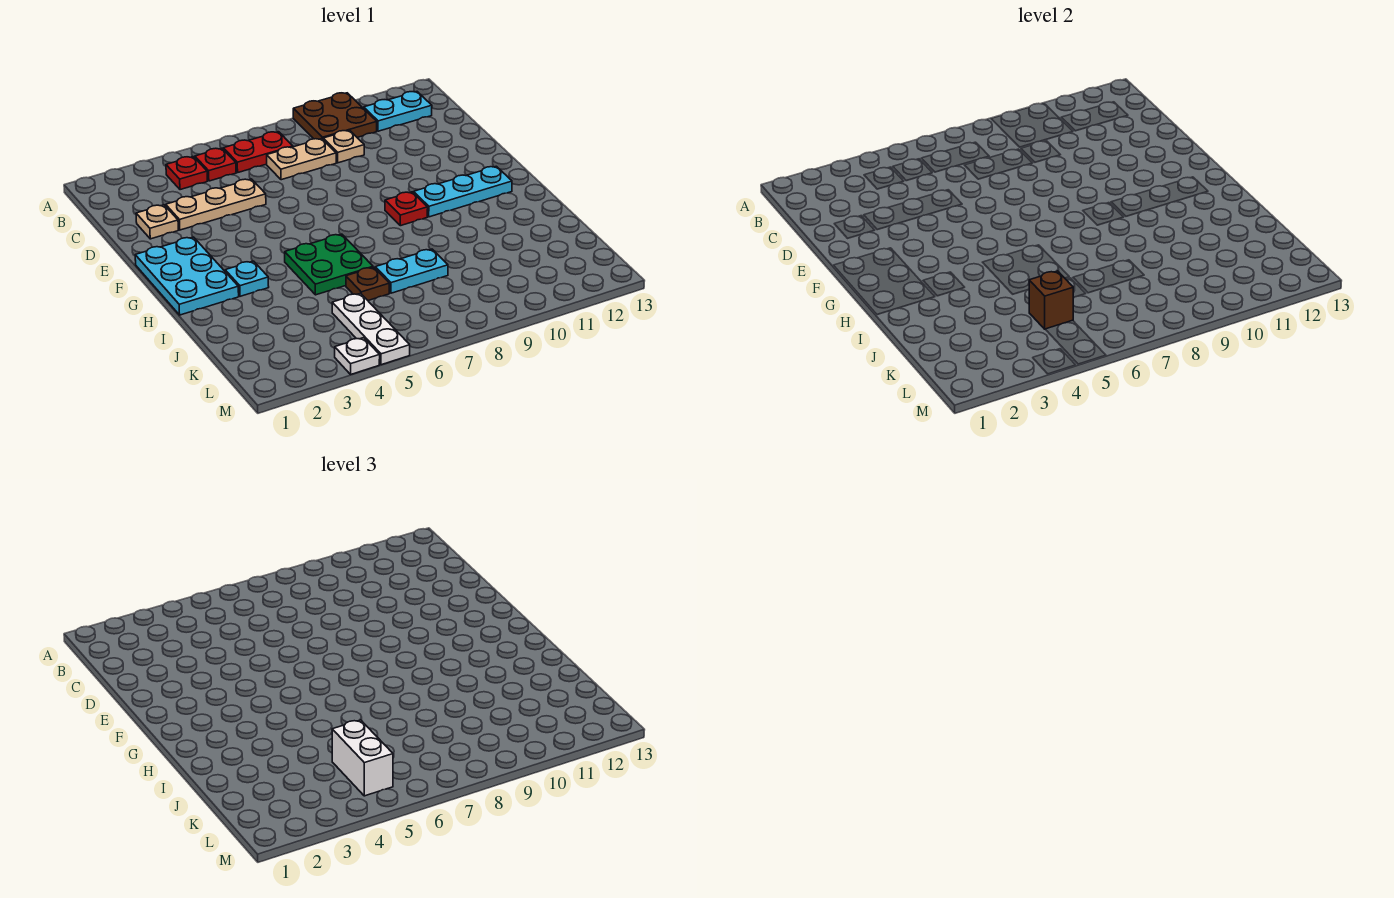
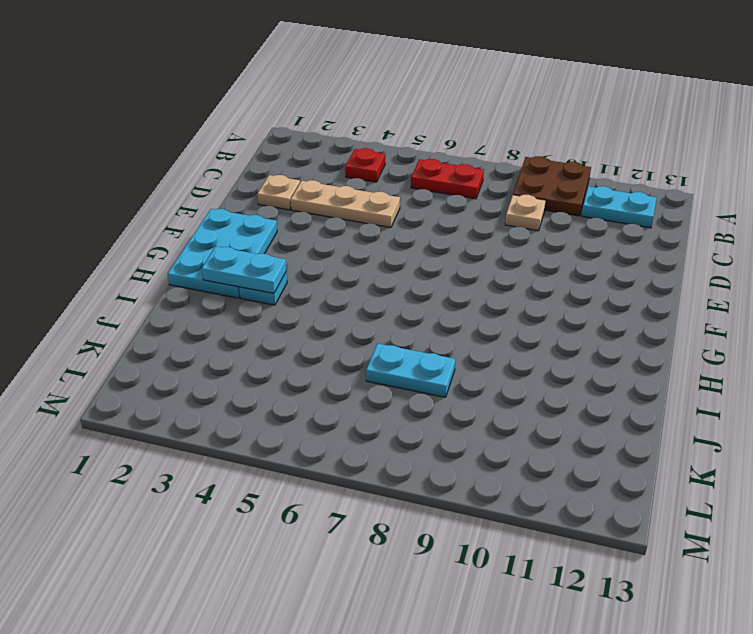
cyan plate H2:H3 level 2 -> none
none -> red plate B5 level 1
none -> tan plate C7:C8 level 1
none -> red plate G9 level 1

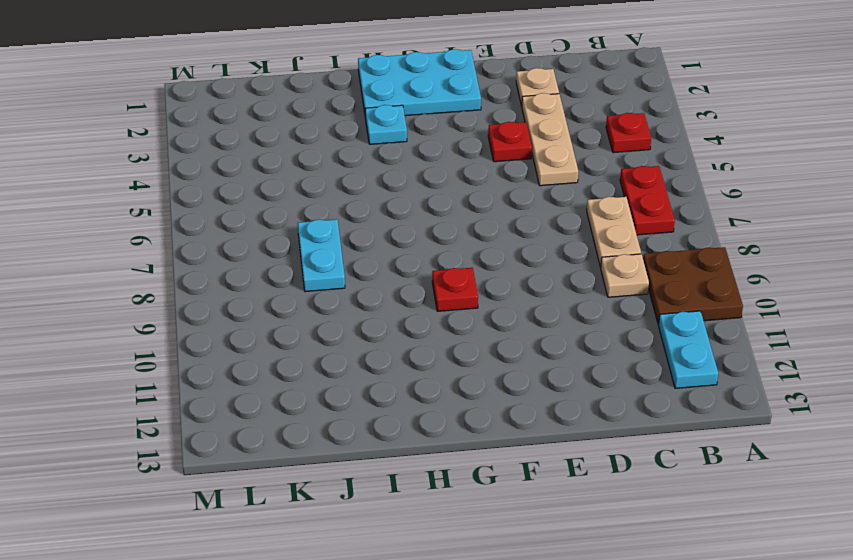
red plate E4 level 1 -> red plate B5 level 1
none -> cyan plate G10:G12 level 1
none -> green plate H5:I6 level 1
none -> brown plate J6 level 1

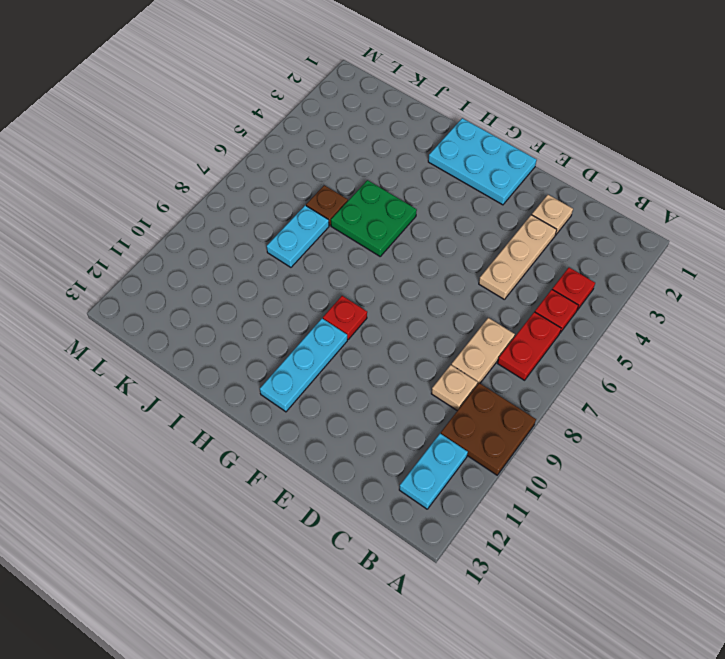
none -> cyan plate H3 level 1
none -> white plate K5:M5 level 1
none -> white plate M4 level 1

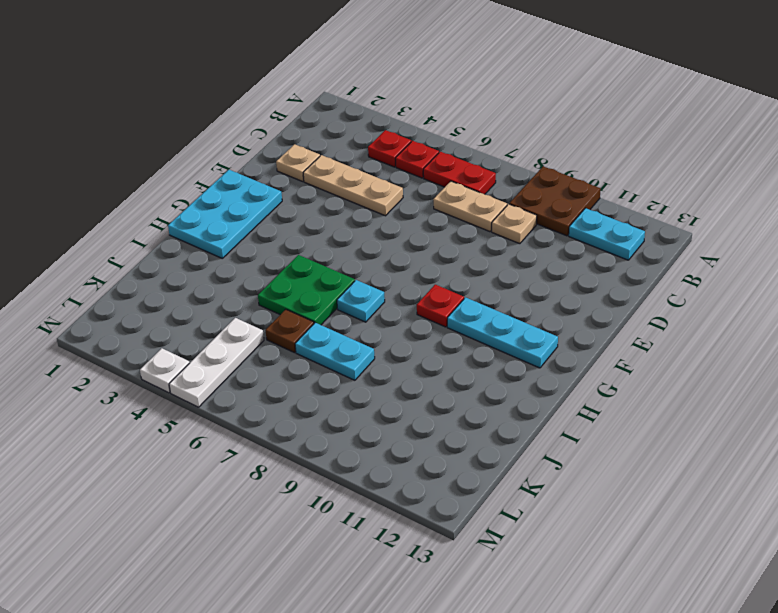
cyan plate H7 level 1 -> cyan plate H3 level 1
none -> brown brick K5 level 2
none -> white brick K5:L5 level 3

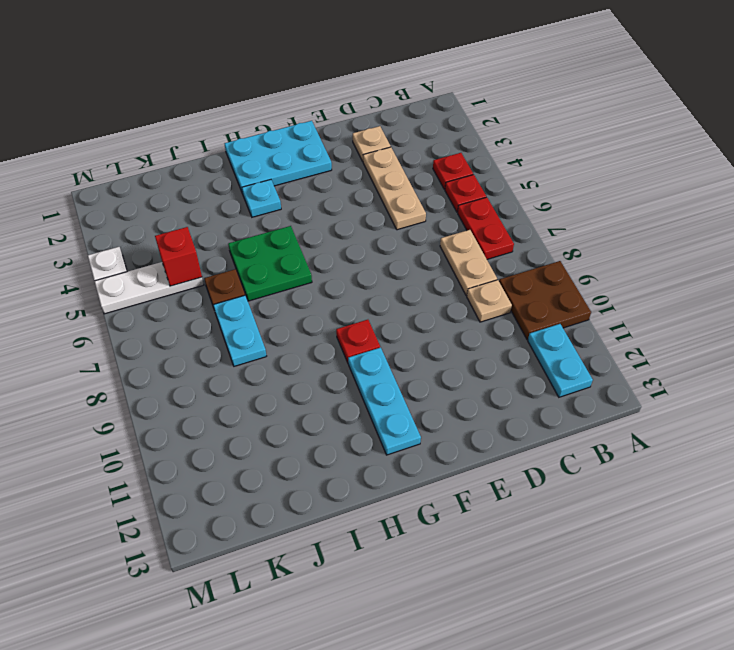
red brick K5 level 2 -> brown brick K5 level 2
none -> white brick K5:L5 level 3

